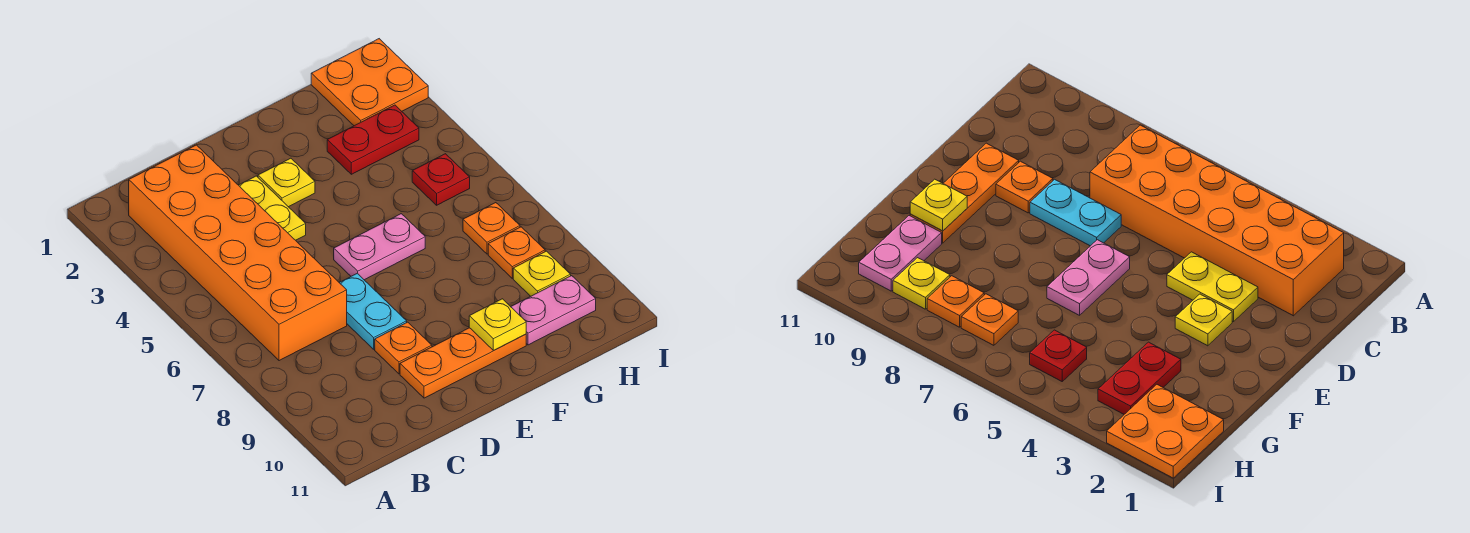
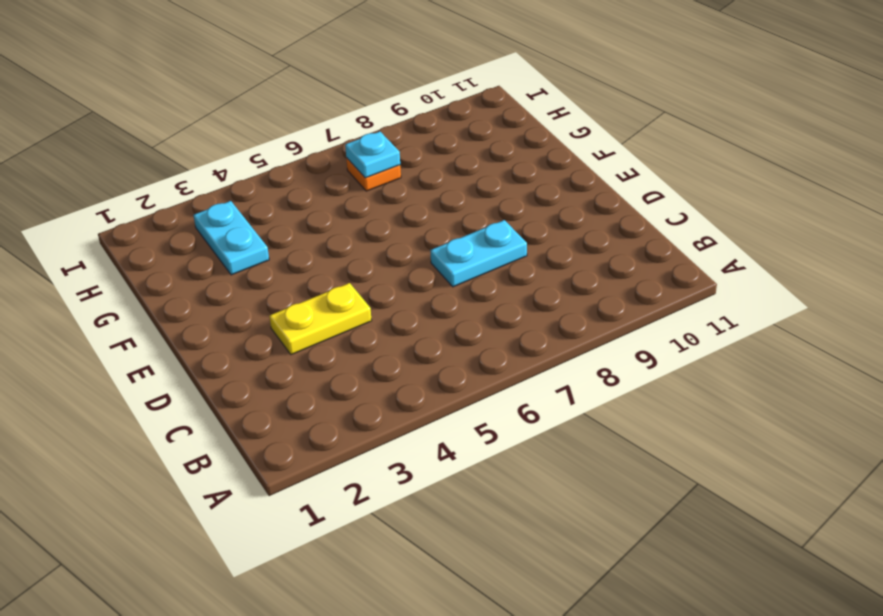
cyan plate G3:H3 level 1 -> red plate G3:H3 level 1
cyan plate H7 level 2 -> none
none -> orange brick B2:C7 level 1
none -> orange plate D9 level 1
none -> orange plate D10:F10 level 1

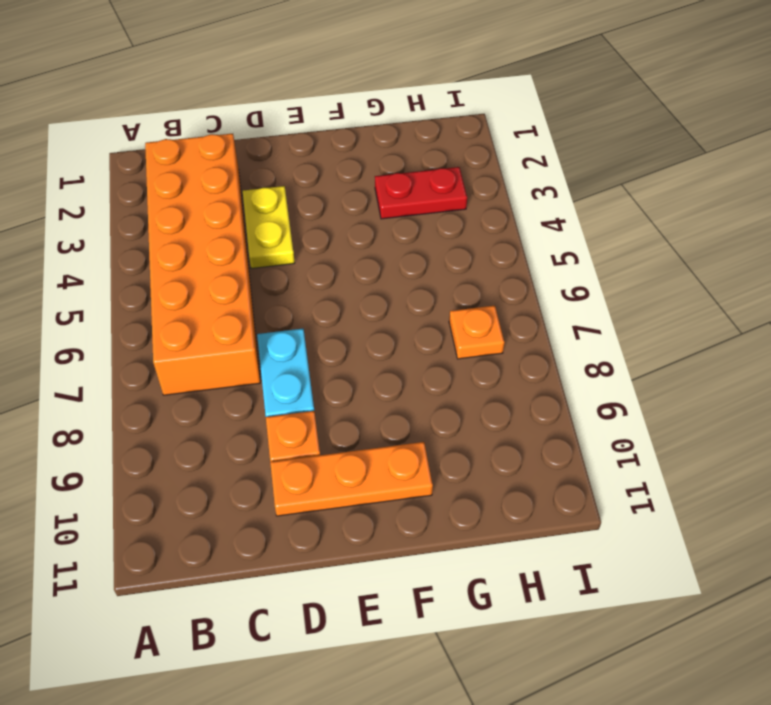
none -> yellow plate E3 level 1
none -> pink plate E6:F6 level 1
none -> pink plate G10:H10 level 1

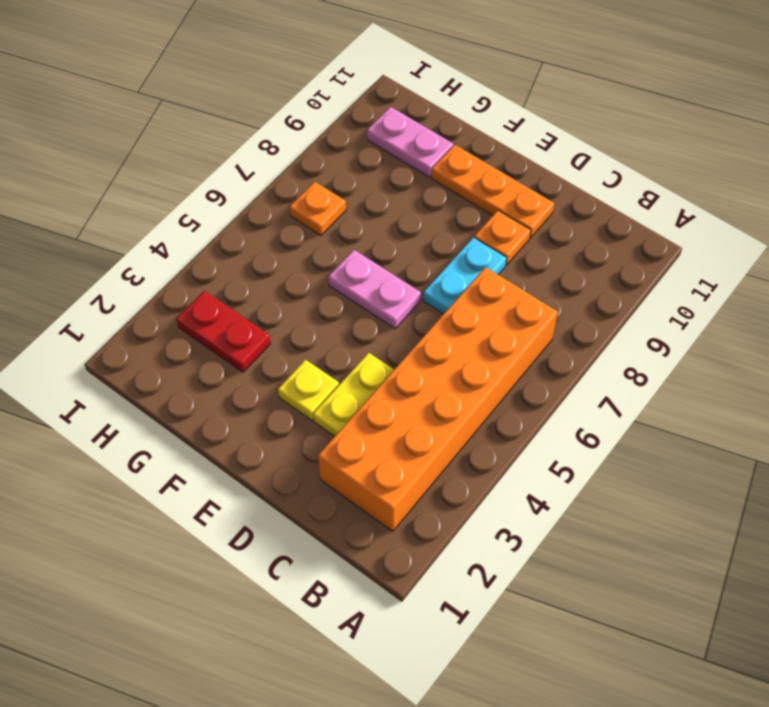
none -> orange plate H1:I2 level 1
none -> red plate H5 level 1
none -> orange plate H8 level 1

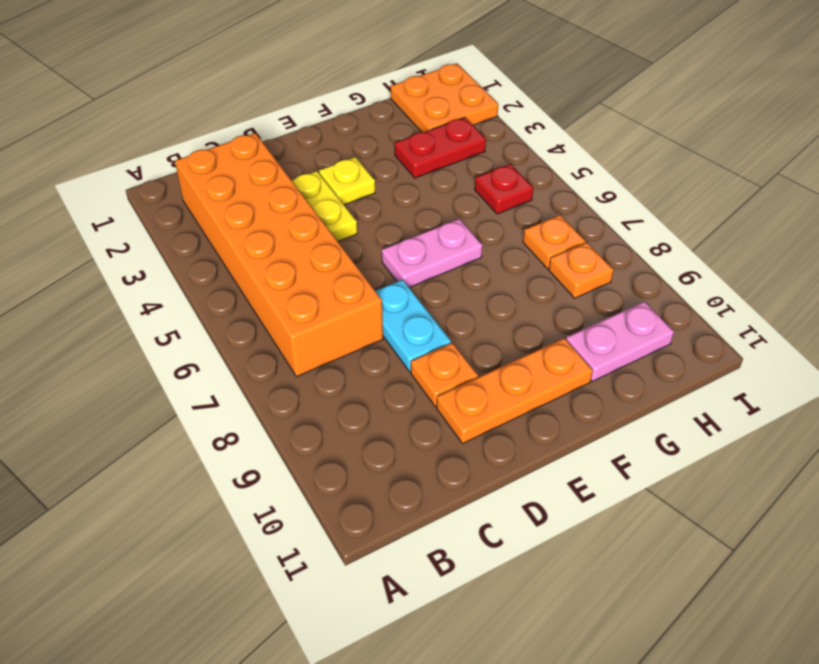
none -> yellow plate H9 level 1
none -> yellow plate F10 level 2

